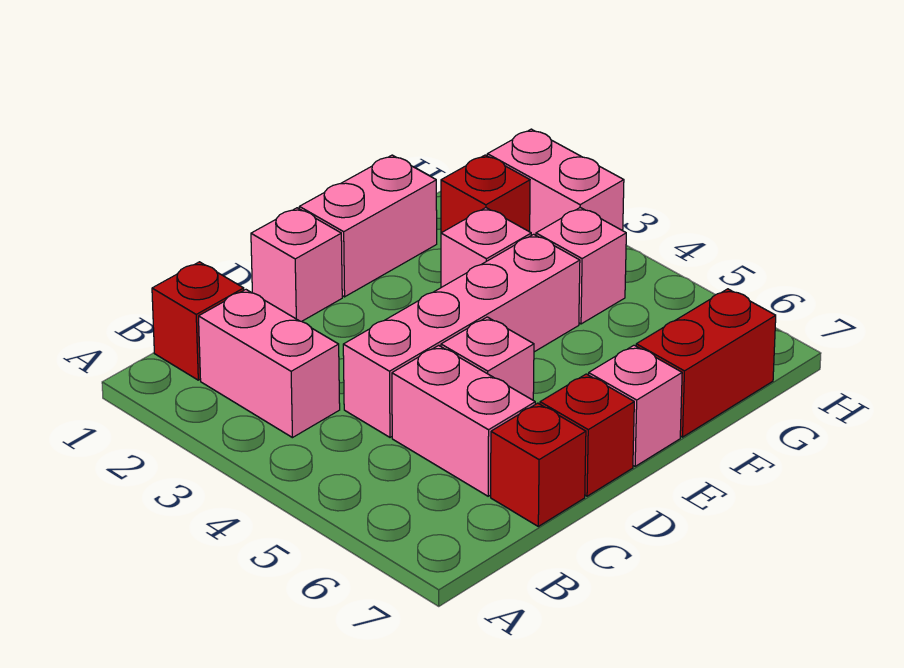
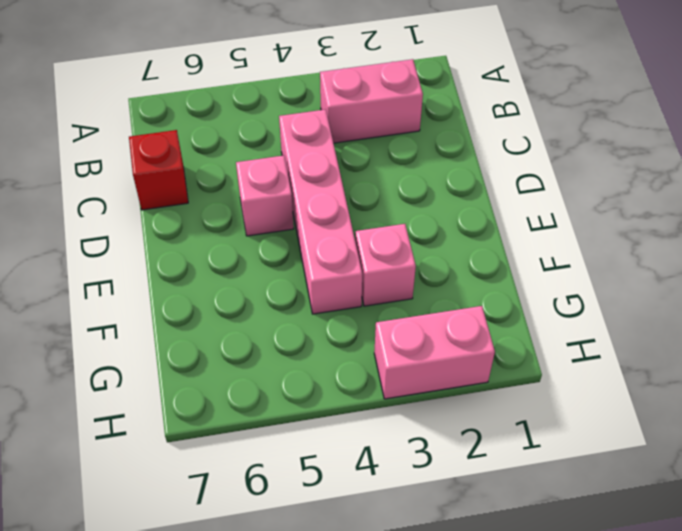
none -> red brick B1 level 1
none -> pink brick C5:C6 level 1
none -> pink brick D1 level 1

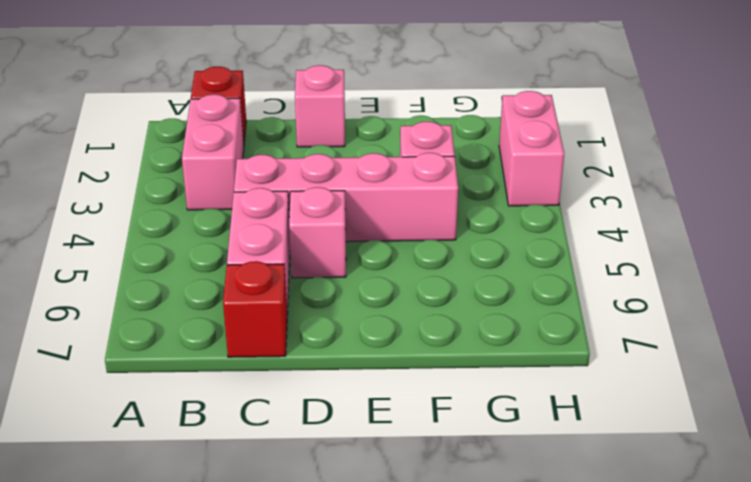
none -> red brick D7 level 1
none -> pink brick E1:F1 level 1
none -> pink brick E7 level 1

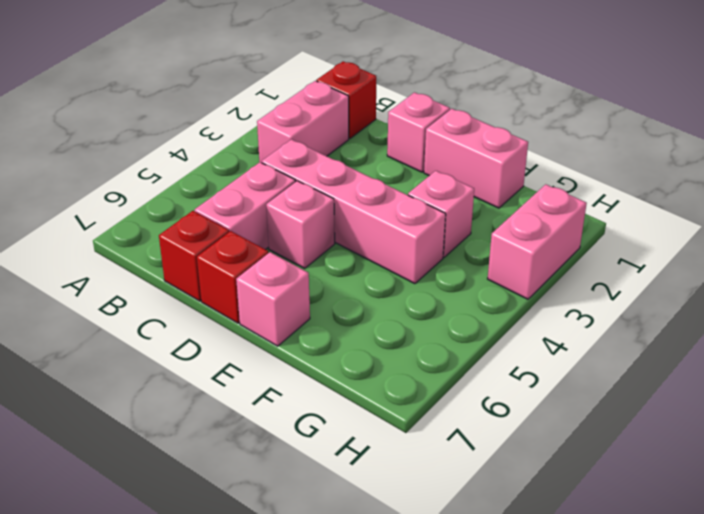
none -> red brick F7:G7 level 1
none -> red brick G2 level 1
none -> pink brick G4 level 1

